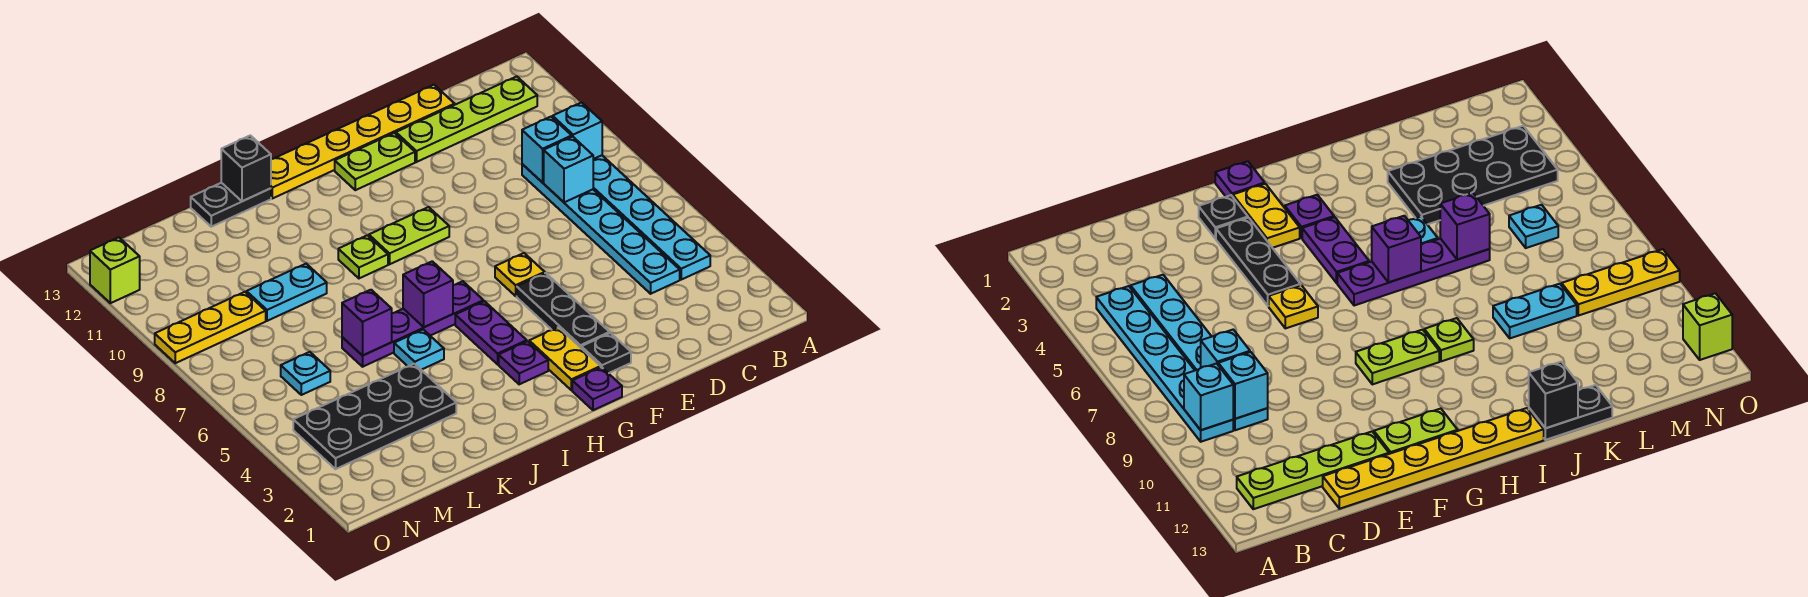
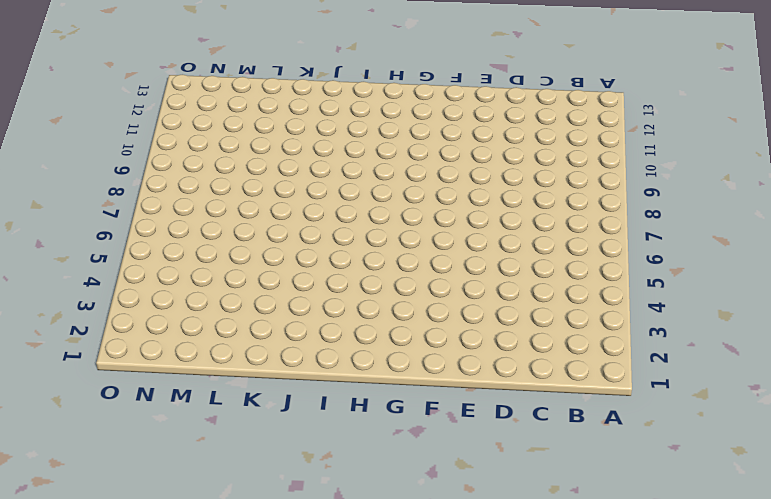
none -> cyan plate B4:B9 level 1
none -> lime plate B12:E12 level 1
none -> cyan plate C4:C9 level 1

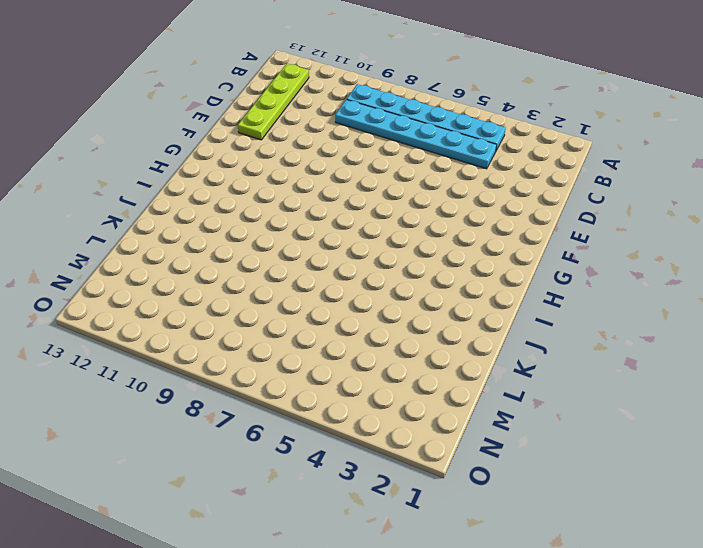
none -> yellow plate D13:I13 level 1
none -> black plate F2 level 1
none -> black plate F3:F5 level 1

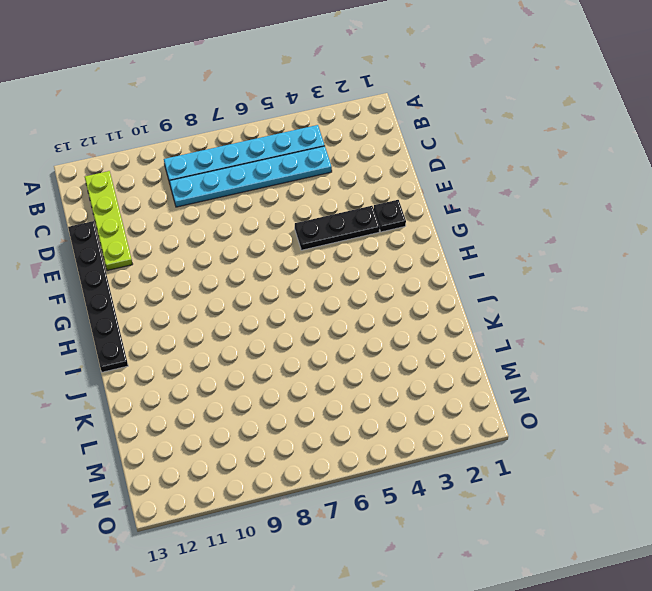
black plate D13:I13 level 1 -> yellow plate D13:I13 level 1
none -> yellow plate F6 level 1
none -> lime plate F12:G12 level 1
none -> purple plate G1 level 1

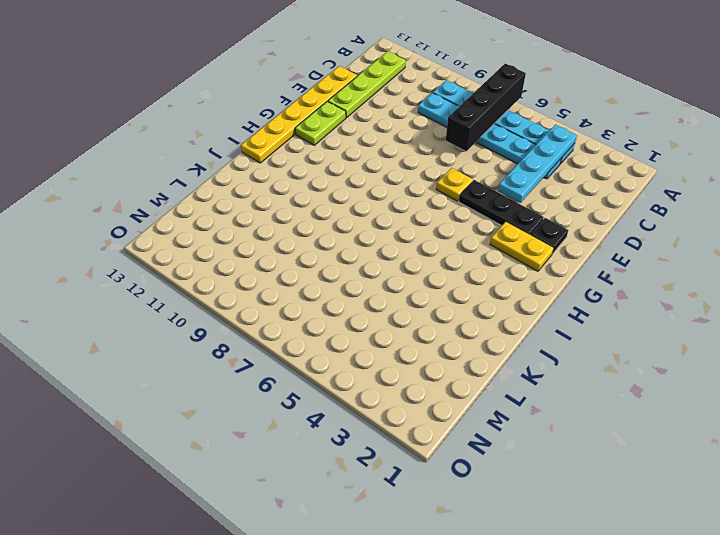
black brick A7:D7 level 2 -> none
cyan plate B4:E4 level 2 -> none
none -> purple plate G1 level 1
none -> lime plate G9:H9 level 1
none -> purple plate H3 level 1

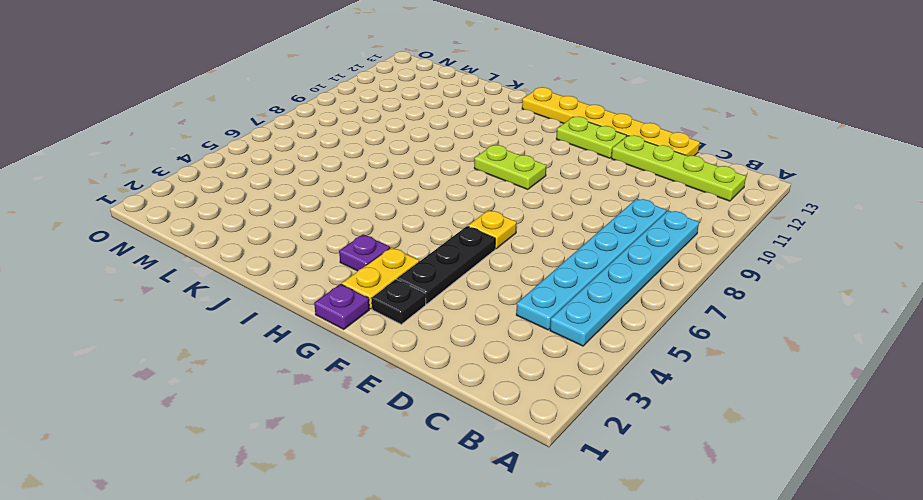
none -> purple plate H4:H5 level 1
none -> purple plate H6:K6 level 1
none -> lime plate I9 level 1

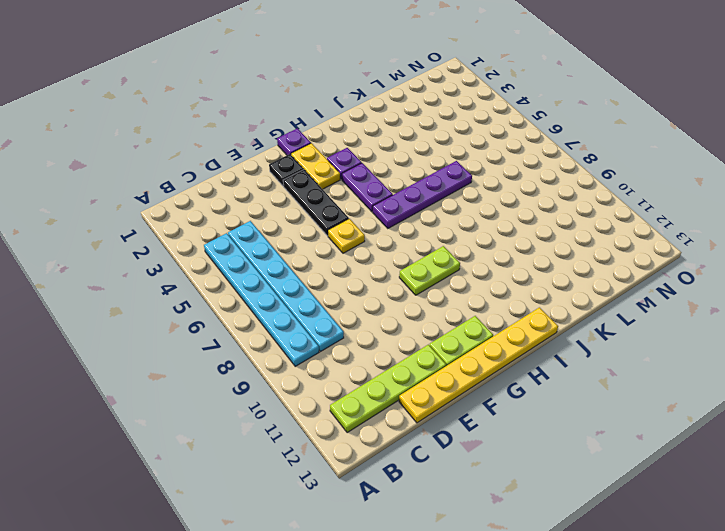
none -> lime plate I9 level 1
none -> cyan plate J5 level 1
none -> black plate J13:K13 level 1

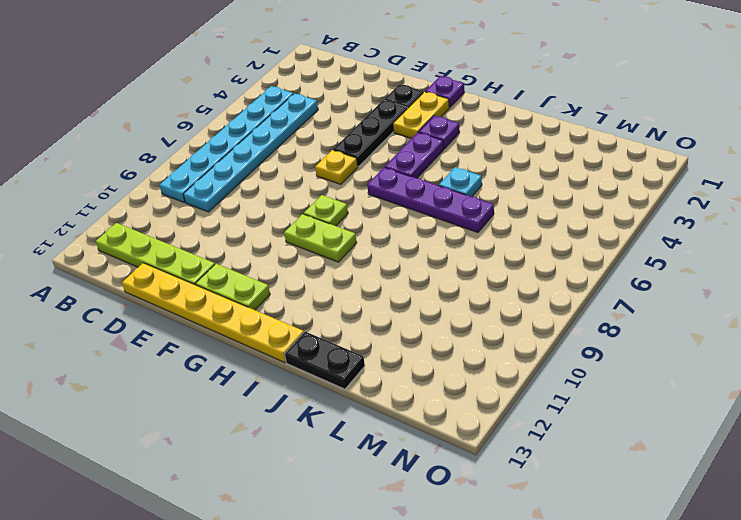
lime plate G8 level 1 -> lime plate I9 level 1
none -> black plate K3:N4 level 1
none -> cyan plate K9:L9 level 1
none -> cyan plate M6 level 1

